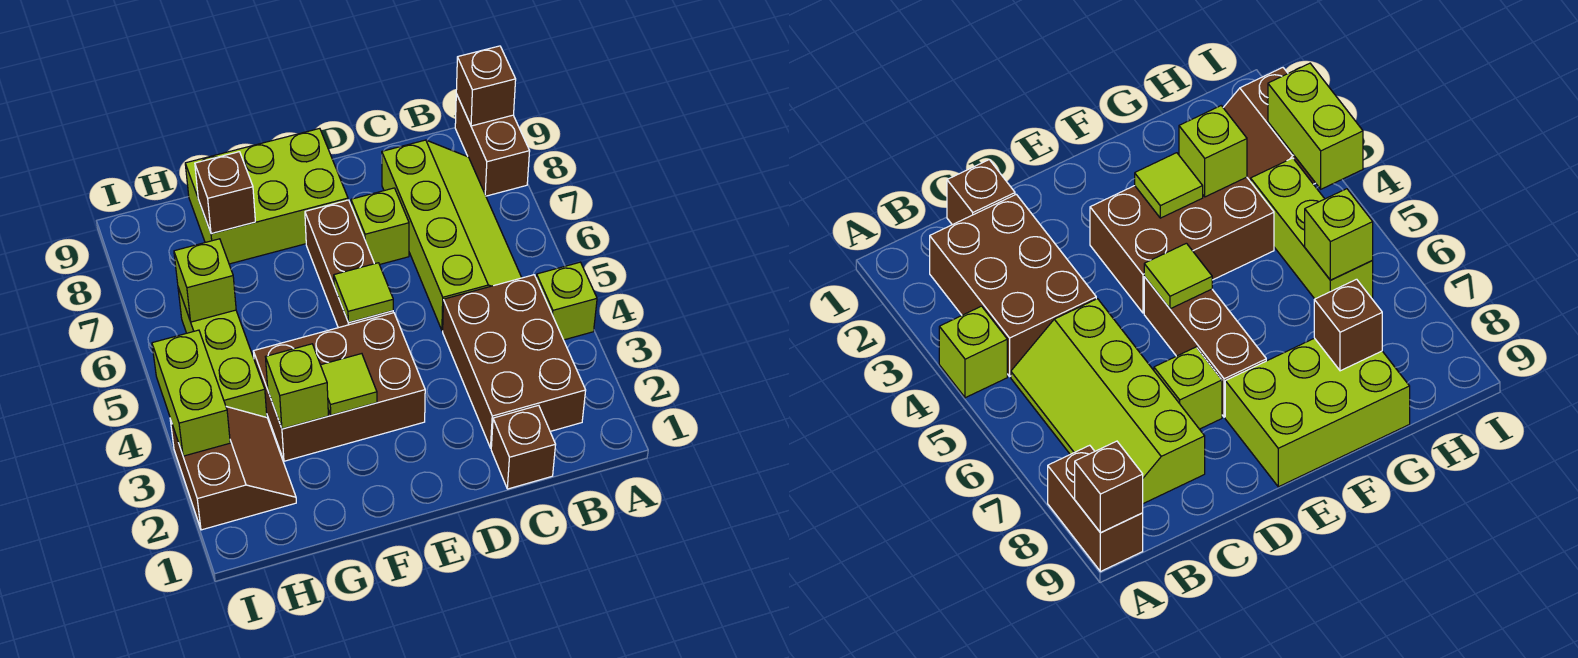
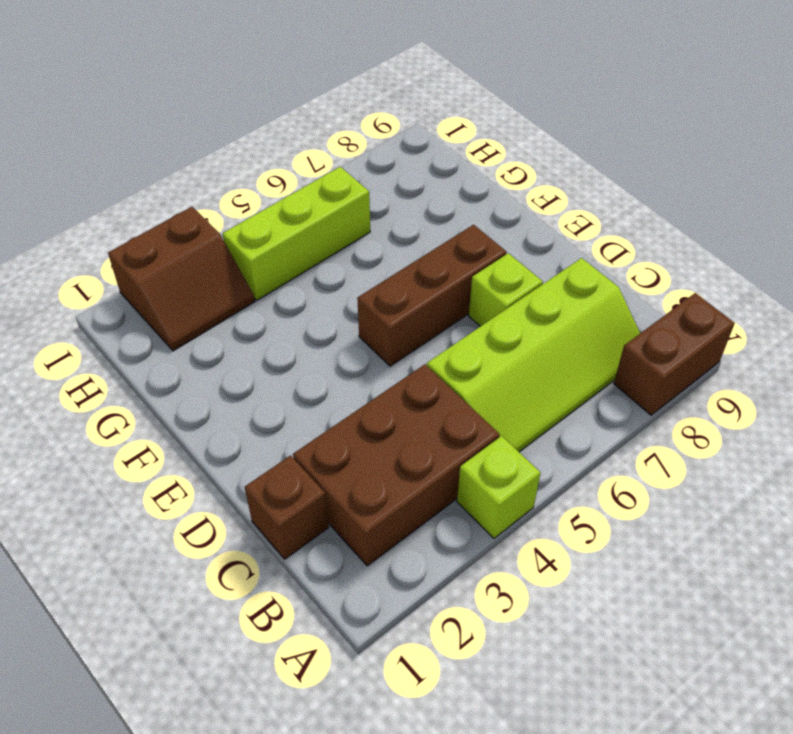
none -> brown brick E3:G4 level 1
none -> lime brick E8:G9 level 1
none -> brown brick A9 level 2

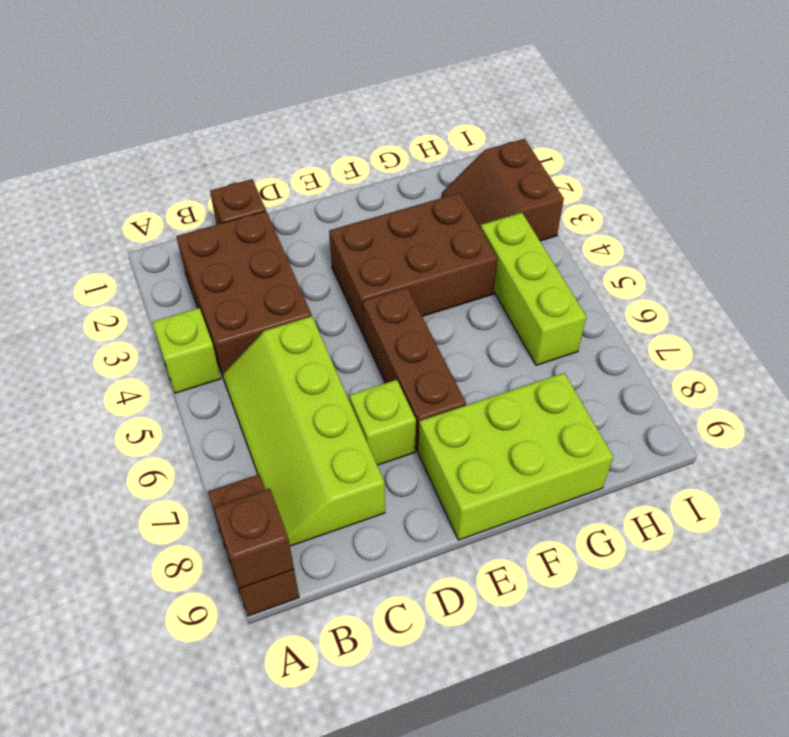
none -> lime tile E5 level 2
none -> lime tile F3 level 2
none -> lime brick G3 level 2

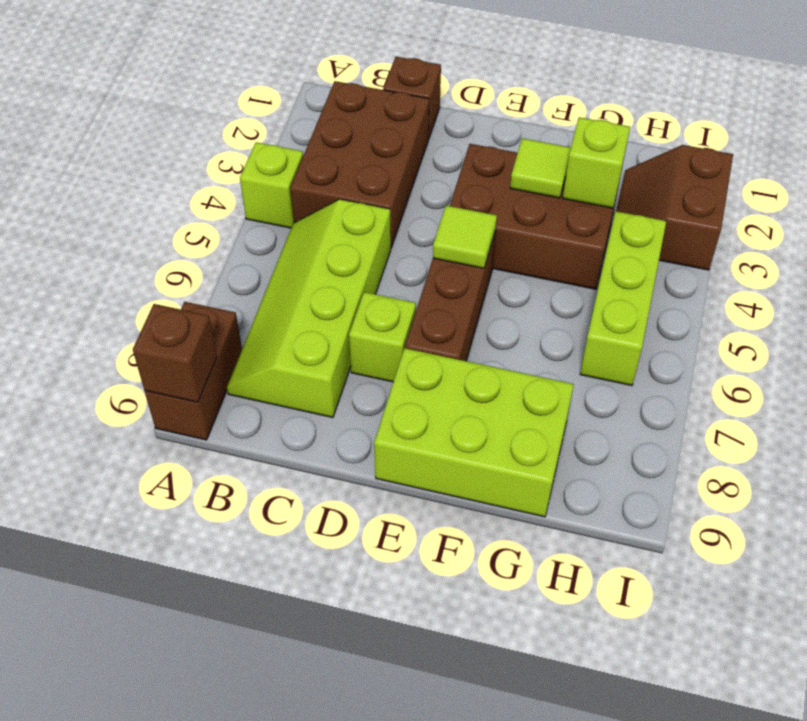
none -> brown brick G8 level 2
none -> lime brick H6 level 2
none -> lime brick I3:I4 level 2

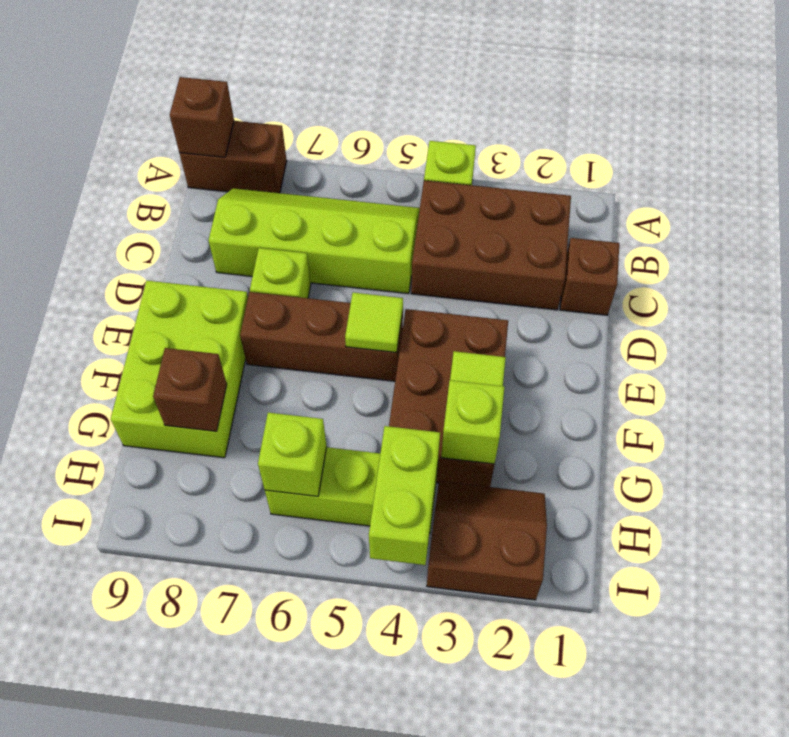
lime brick H4:I4 level 2 -> lime brick I3:I4 level 2

